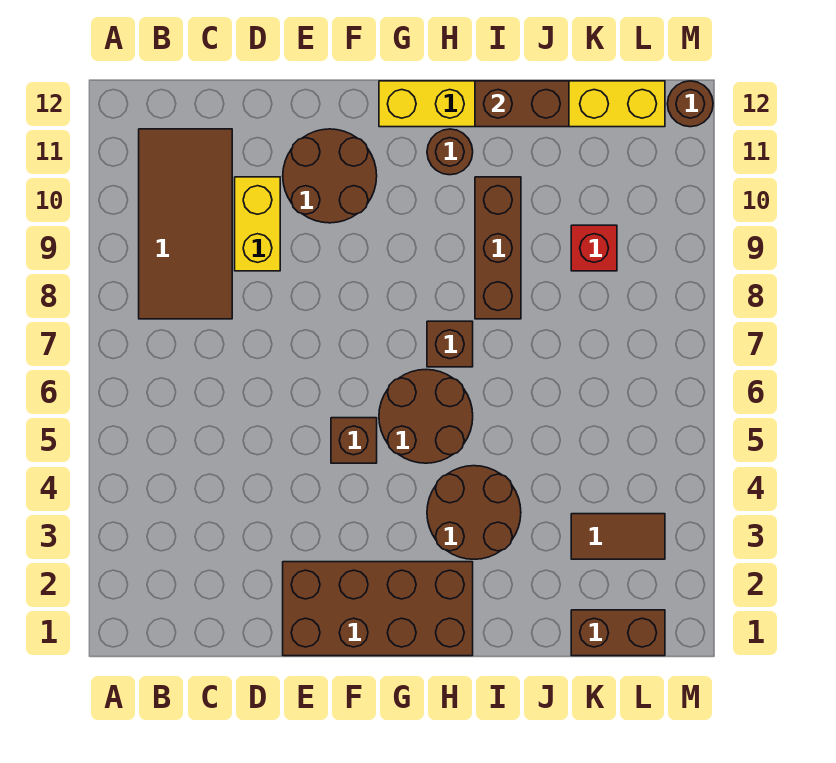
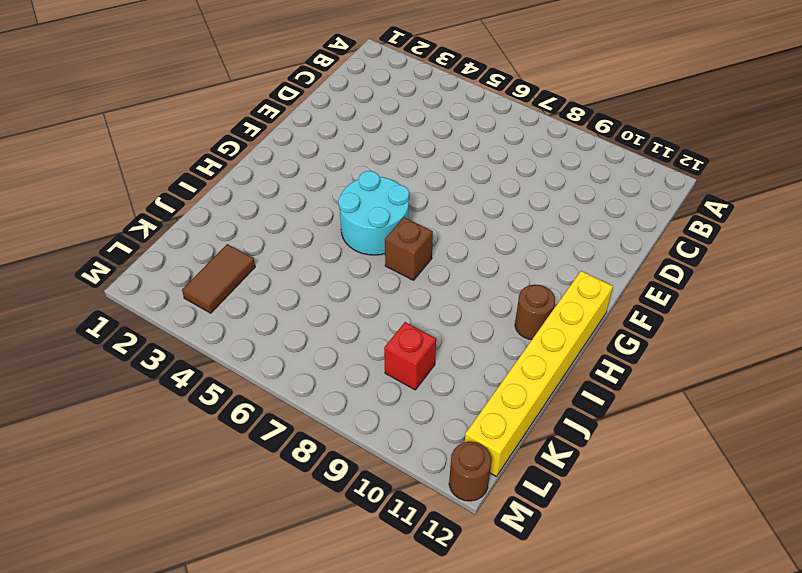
cyan round brick G5:H6 level 1 -> brown round brick G5:H6 level 1
none -> brown tile B8:C11 level 1
none -> yellow brick D9:D10 level 1
none -> brown brick E1:H2 level 1

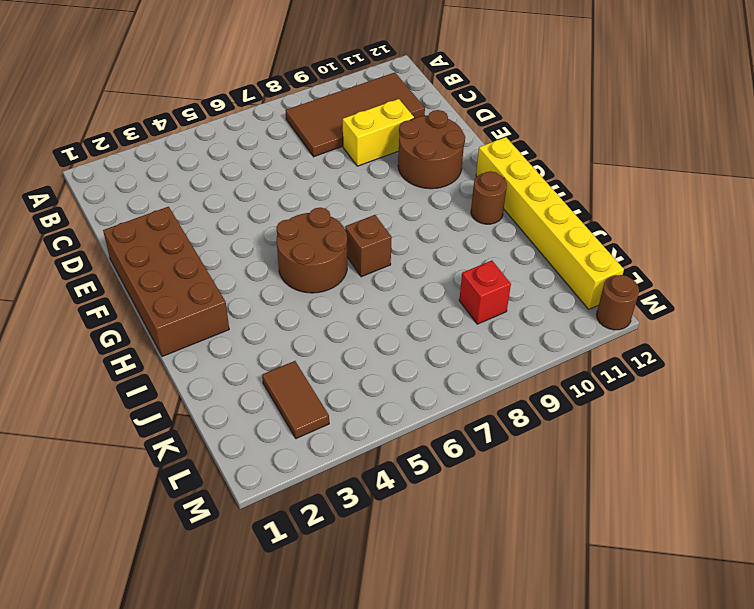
none -> brown brick F5 level 1
none -> brown round brick H3:I4 level 1
none -> brown brick I8:I10 level 1

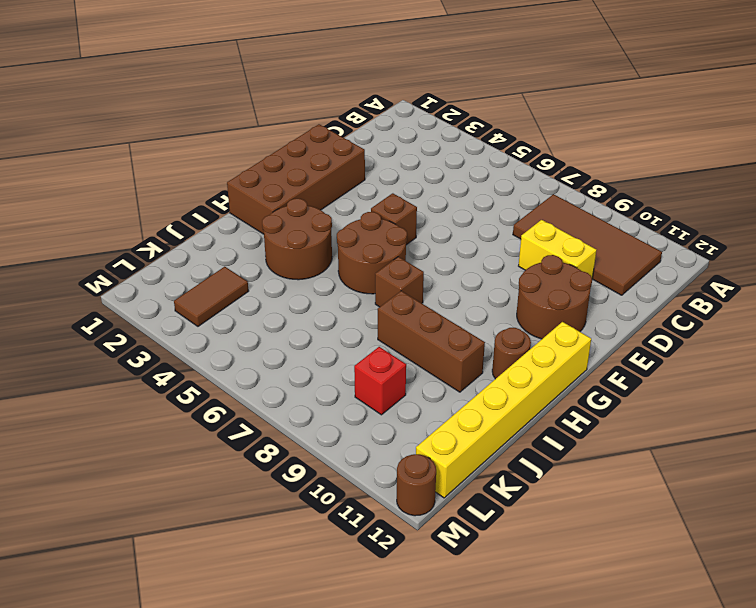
none -> brown brick K1:L1 level 1
none -> brown brick I12:J12 level 2

